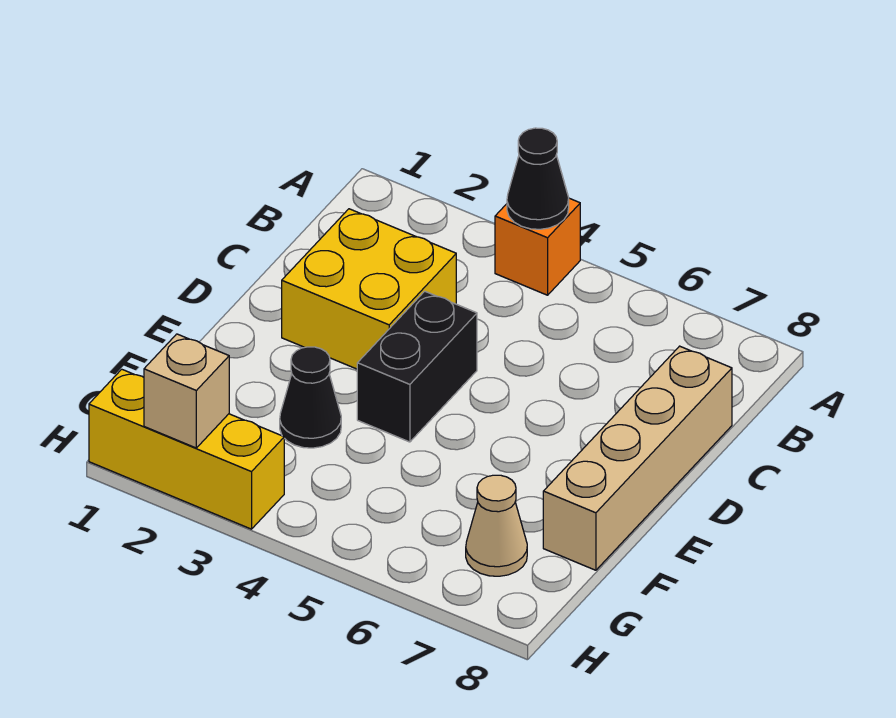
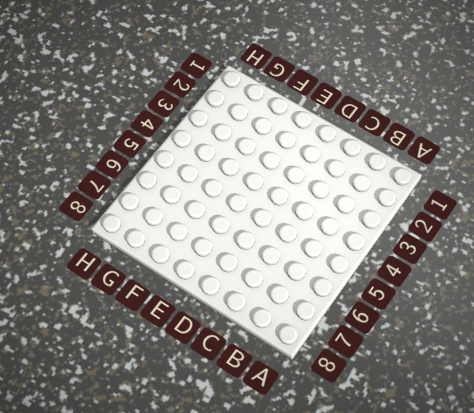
none -> orange brick A4 level 1
none -> yellow brick C2:D3 level 1

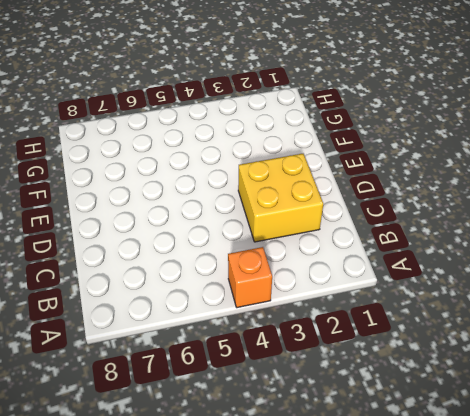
none -> tan brick C8:F8 level 1
none -> black brick D4:E4 level 1

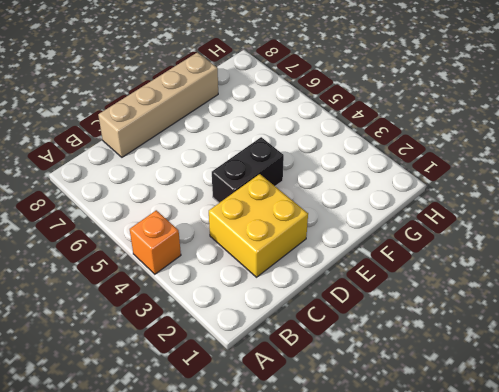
none -> black cone F3 level 1
none -> tan cone G7 level 1

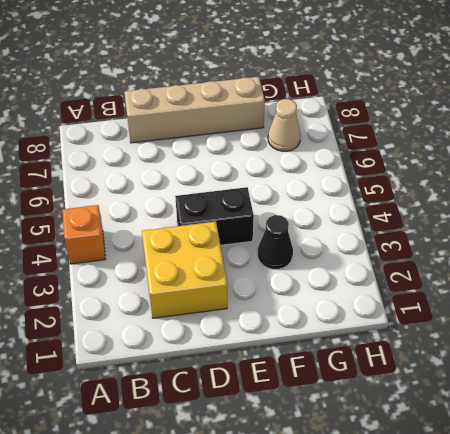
none -> yellow brick H1:H3 level 1
none -> black cone A4 level 2

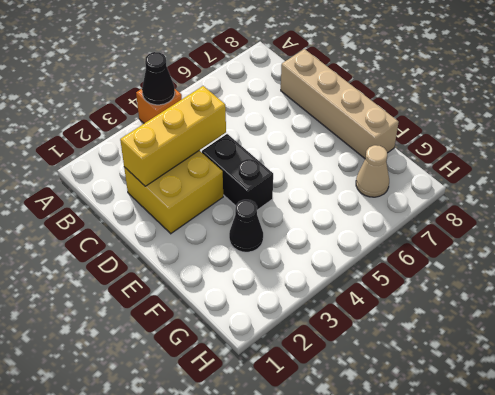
yellow brick C2:C4 level 2 -> yellow brick H1:H3 level 1
none -> tan brick H2 level 2

